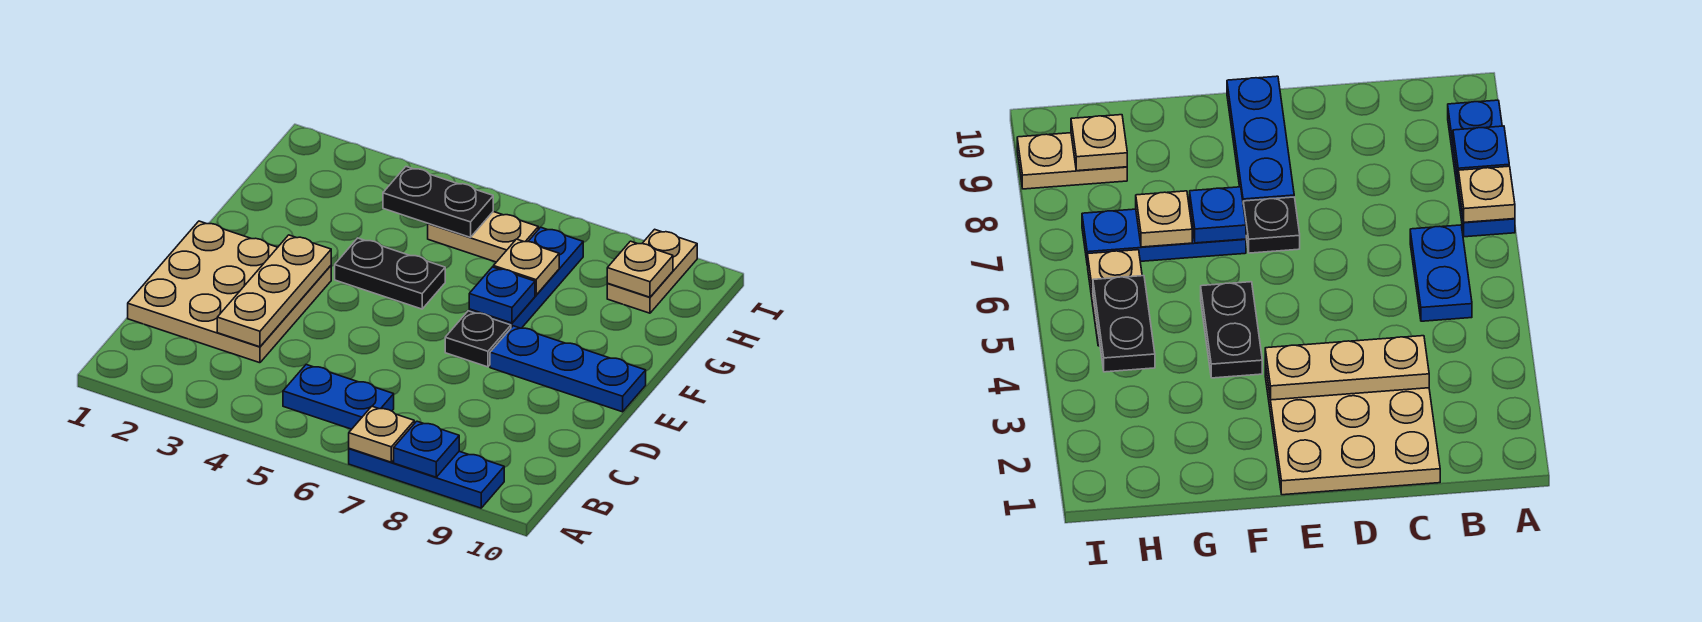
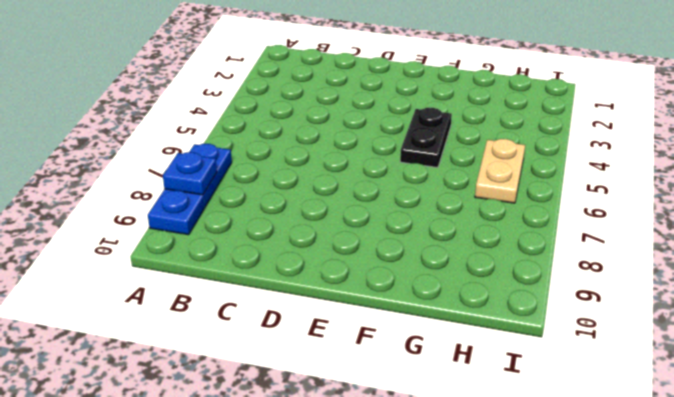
none -> blue plate B5:B6 level 1
none -> tan plate C1:E3 level 1
none -> black plate E7 level 1

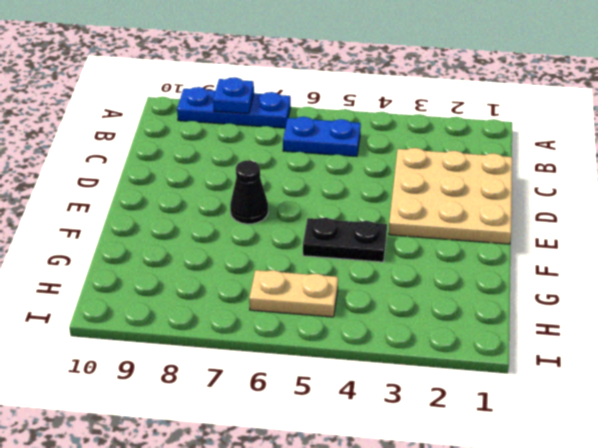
black cone E7 level 1 -> black plate E7 level 1
none -> blue plate E8:E10 level 1
none -> blue plate F7:H7 level 1
none -> tan plate H9:I9 level 1

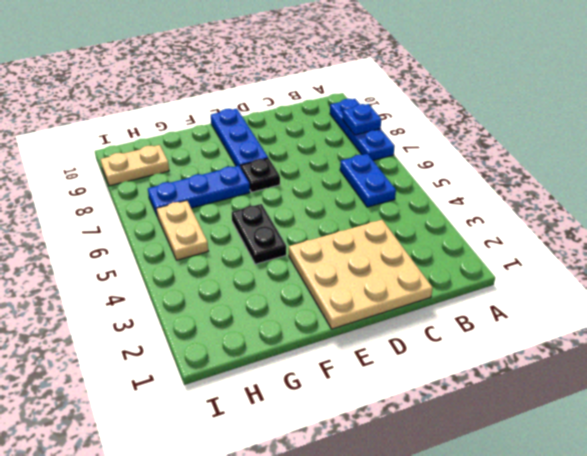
none -> tan plate A7 level 2
none -> tan plate C3:E3 level 2
none -> blue plate F7 level 2

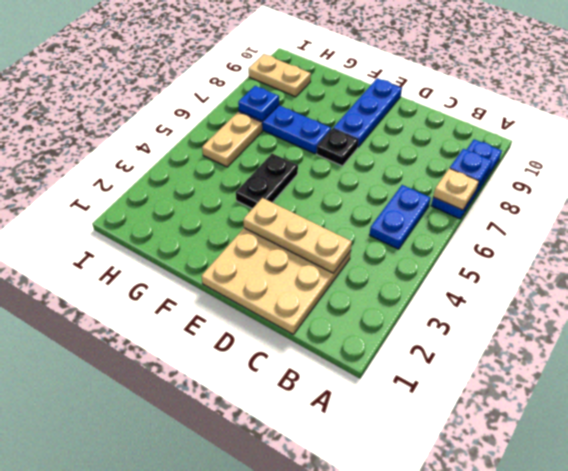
blue plate H7 level 2 -> blue plate F7 level 2
none -> tan plate G7 level 2
none -> black plate H4:H5 level 2
none -> tan plate H9 level 2

